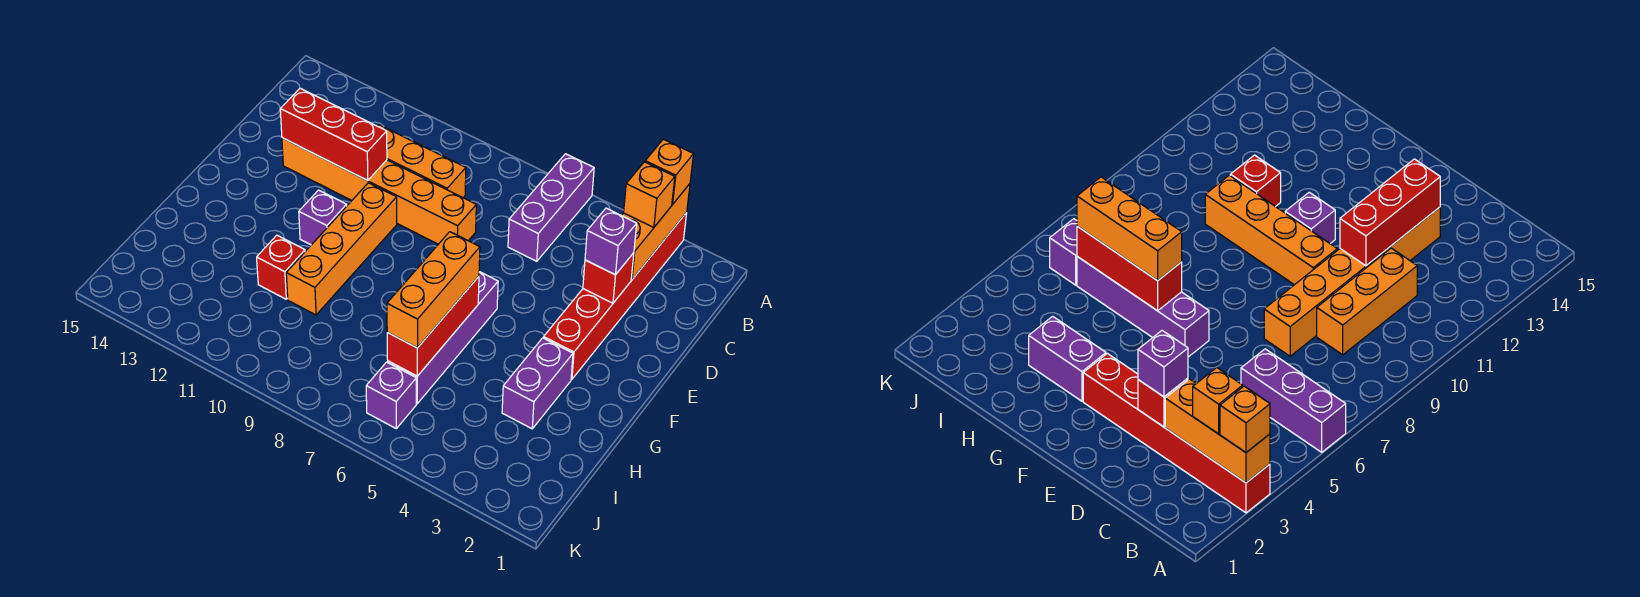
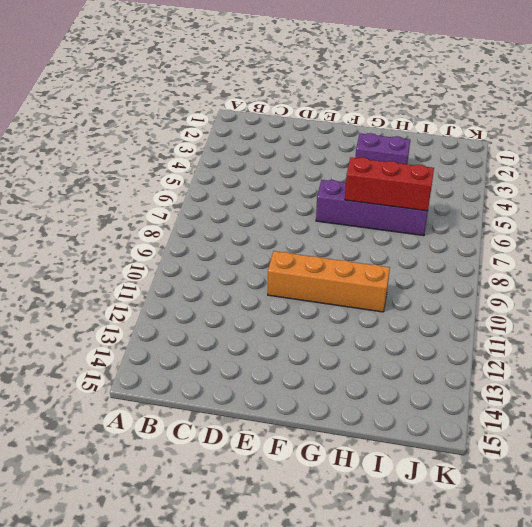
none -> red brick A3:F3 level 1
none -> purple brick A6:C6 level 1
none -> orange brick C9:C11 level 1

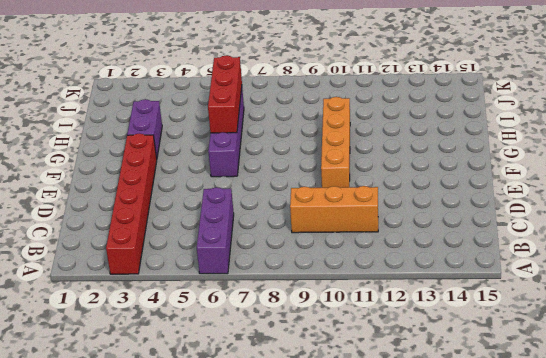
none -> orange brick D8:D13 level 1
none -> purple brick F11 level 1
none -> red brick H11 level 1

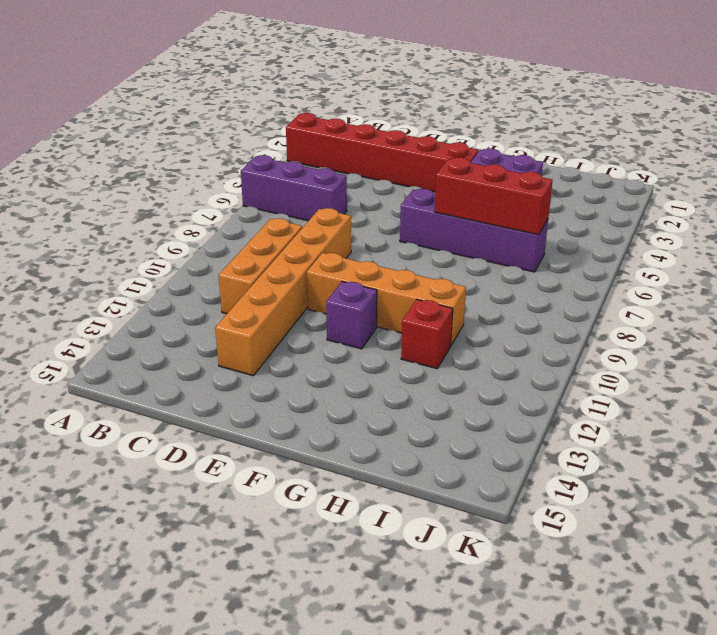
none -> purple brick J6 level 1
none -> orange brick A3:C3 level 2
none -> red brick D3 level 2

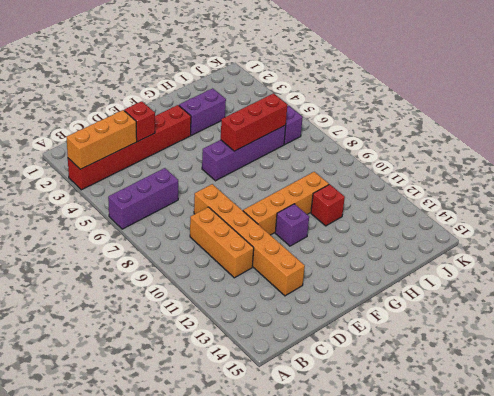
none -> red brick D11:D13 level 2
none -> orange brick A3 level 3
none -> orange brick B3 level 3

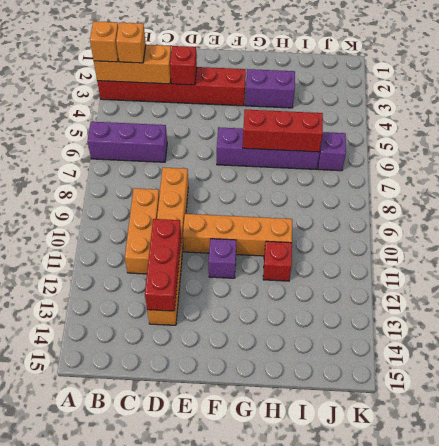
none -> purple brick D3 level 3
none -> orange brick G6:I6 level 3

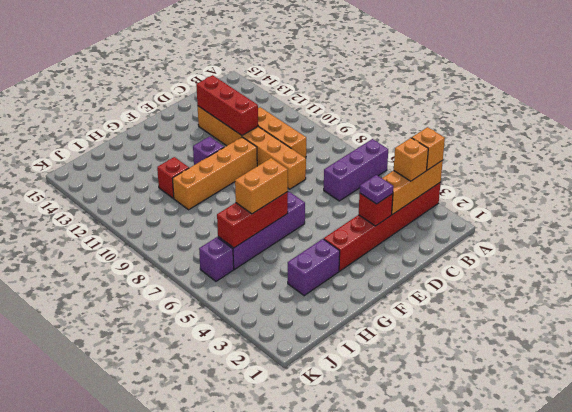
purple plate D3 level 3 -> purple brick D3 level 3
orange brick G6:H6 level 3 -> orange brick G6:I6 level 3

